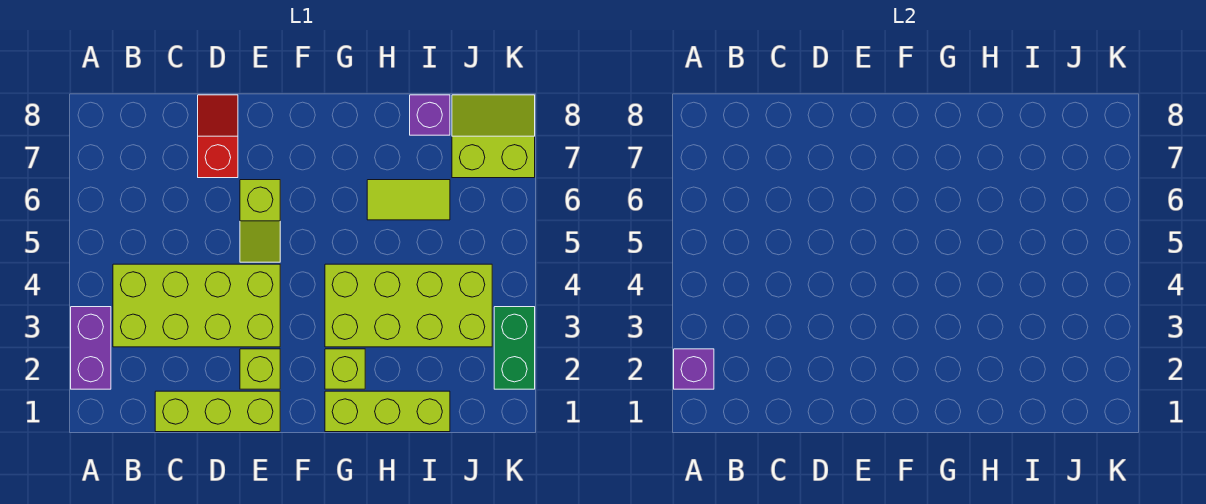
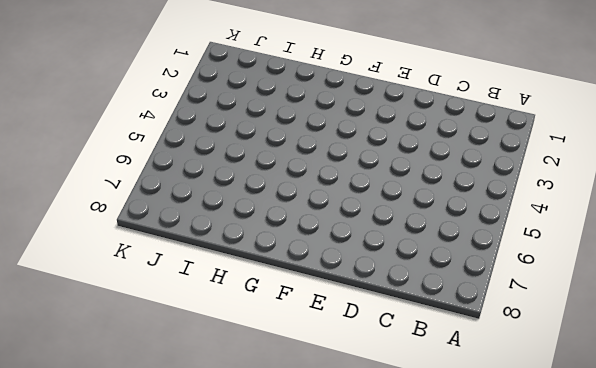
none -> purple brick A2:A3 level 1
none -> lime brick B3:E4 level 1
none -> lime brick C1:E1 level 1

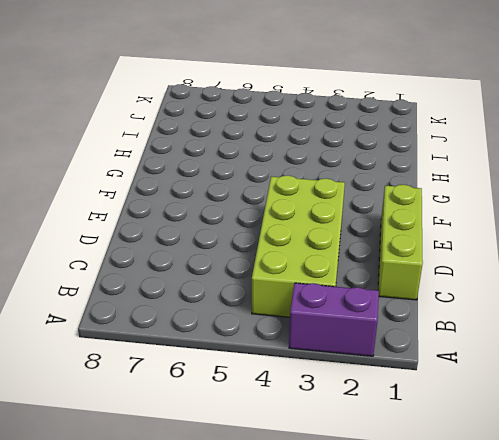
none -> red slope D7:D8 level 1 top 7
none -> lime brick E2 level 1
none -> lime slope E5:E6 level 1 top 6

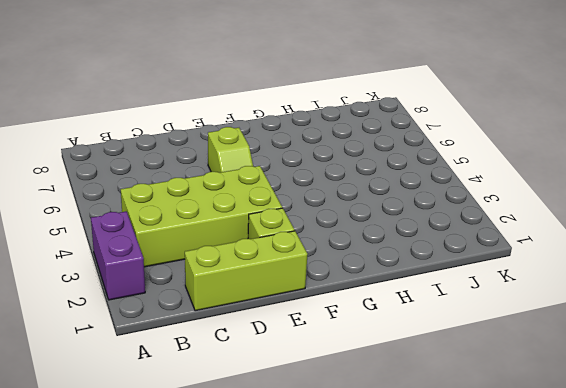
none -> red slope D7:D8 level 1 top 7
none -> lime brick G1:I1 level 1
none -> lime brick G2 level 1

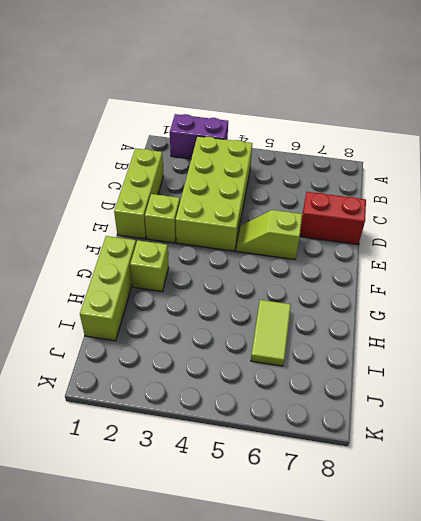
red brick D7:D8 level 1 -> red slope D7:D8 level 1 top 7
none -> lime brick G3:J4 level 1
none -> purple brick I8 level 1
none -> lime slope J7:K8 level 1 top 7

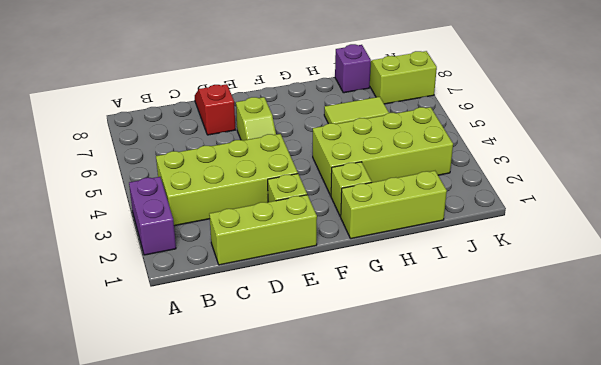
none -> green brick K2:K3 level 1
none -> purple brick A2 level 2

